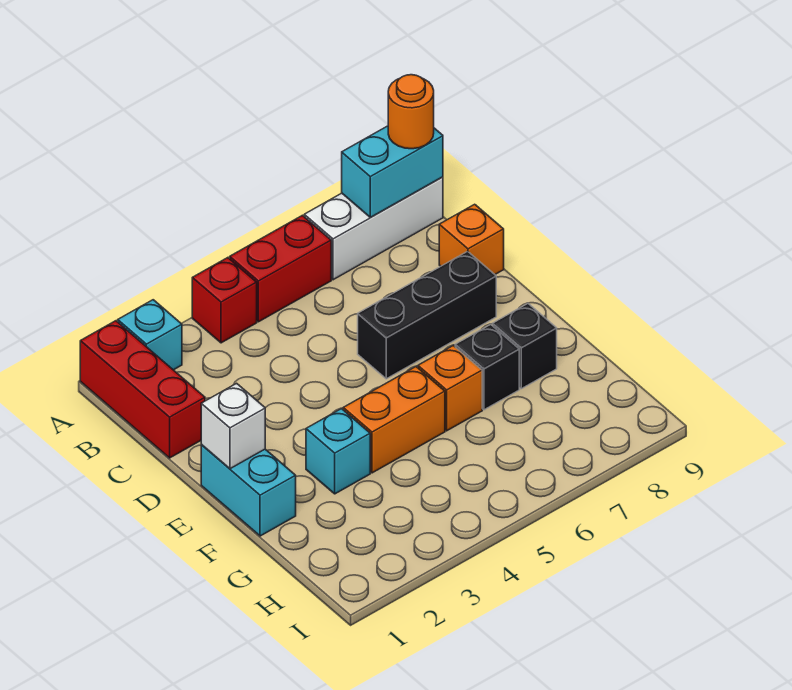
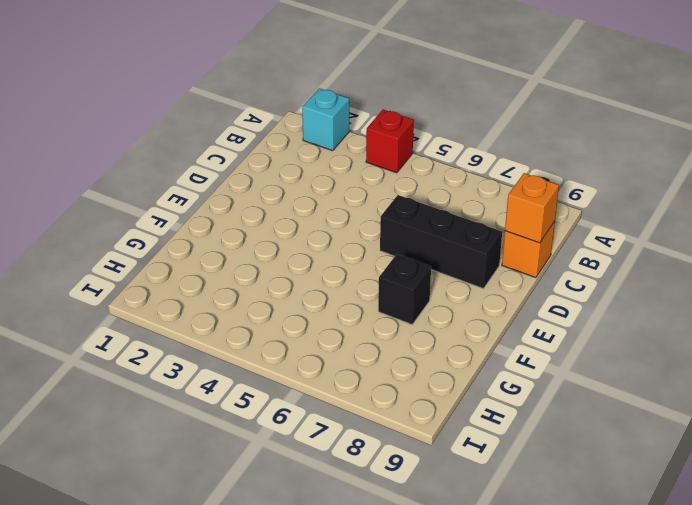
orange brick C9 level 2 -> orange brick F6 level 1
none -> red brick A1:C1 level 1
none -> red brick A5:A6 level 1
none -> white brick A7:A9 level 1

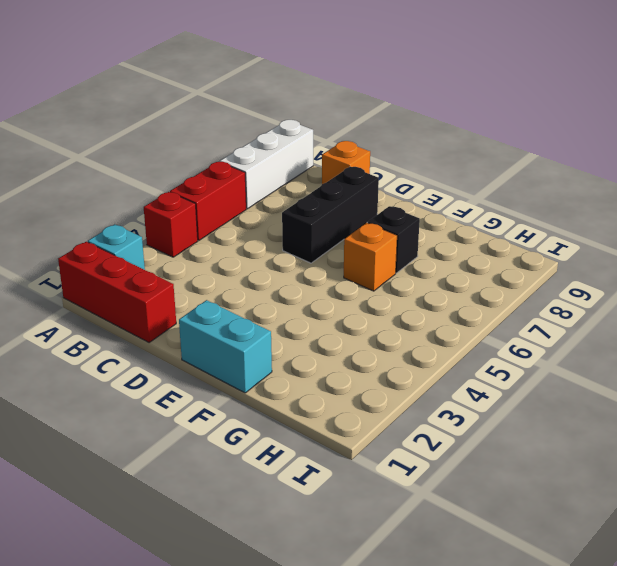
none -> cyan brick F3 level 1
none -> orange brick F4:F5 level 1
none -> black brick F8 level 1

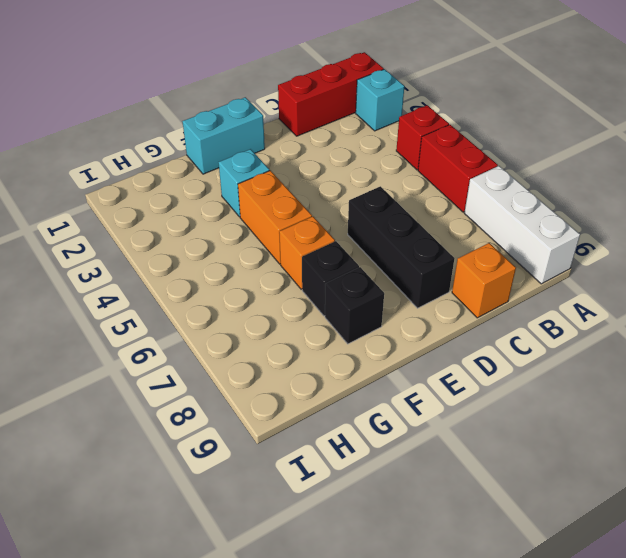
none -> cyan brick A8:A9 level 2
none -> white brick E1 level 2
none -> orange round brick A9 level 3

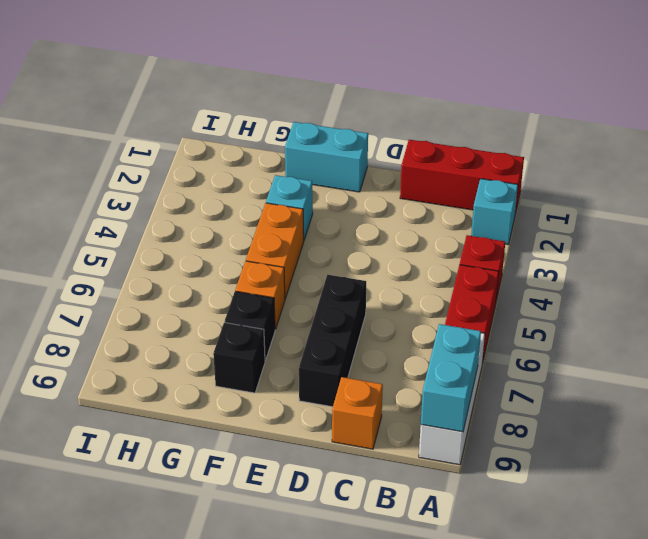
none -> white brick E1 level 2
none -> orange round brick A9 level 3

